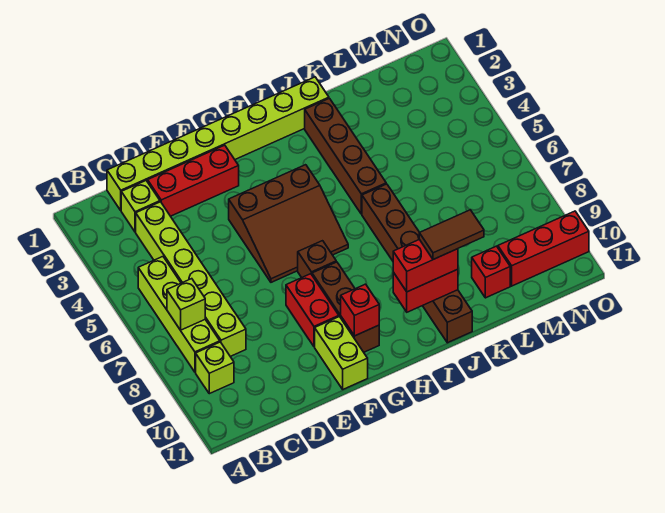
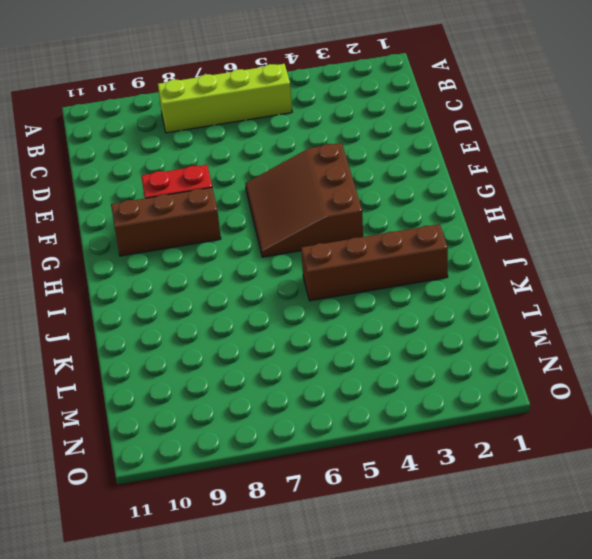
none -> lime brick B9 level 1
none -> lime brick C1:J1 level 1
none -> lime brick C2 level 1

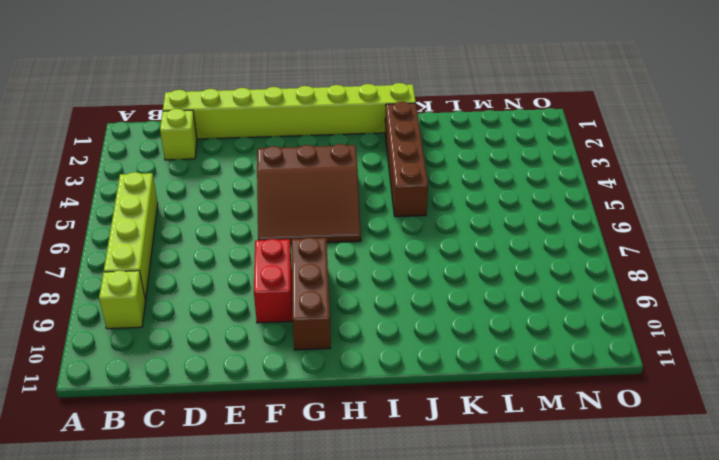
none -> lime brick C3:C8 level 1
none -> red brick D2:F2 level 1
none -> lime brick F10:F11 level 1

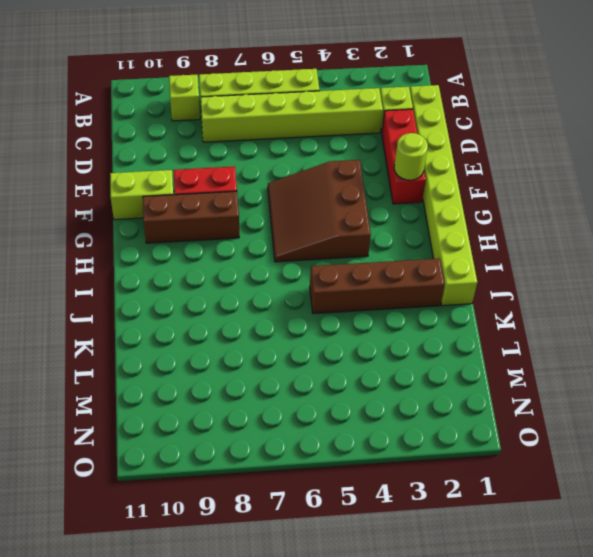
lime round brick F2 level 2 -> none
none -> brown brick G7 level 1
none -> brown brick J6:J11 level 1
none -> red brick L10 level 1

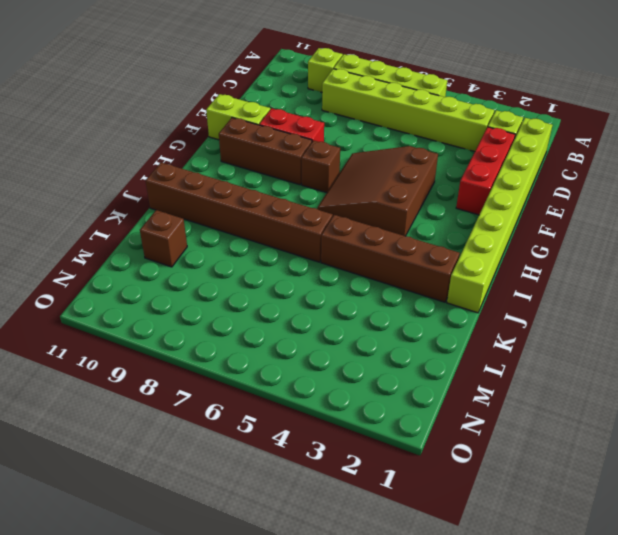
brown brick L10 level 1 -> red brick L10 level 1
none -> red brick M10:O10 level 1
none -> lime brick B7 level 2
none -> red brick G10 level 2

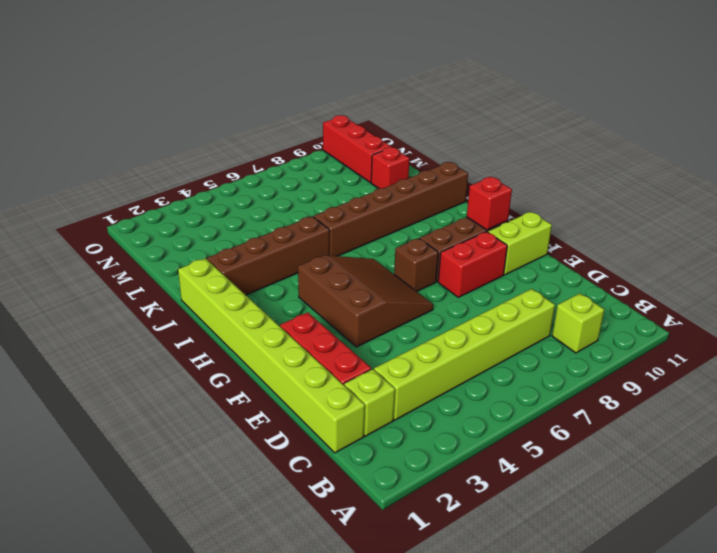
none -> lime brick B5:B8 level 1
none -> lime brick B7 level 2
none -> red brick I10:J10 level 2

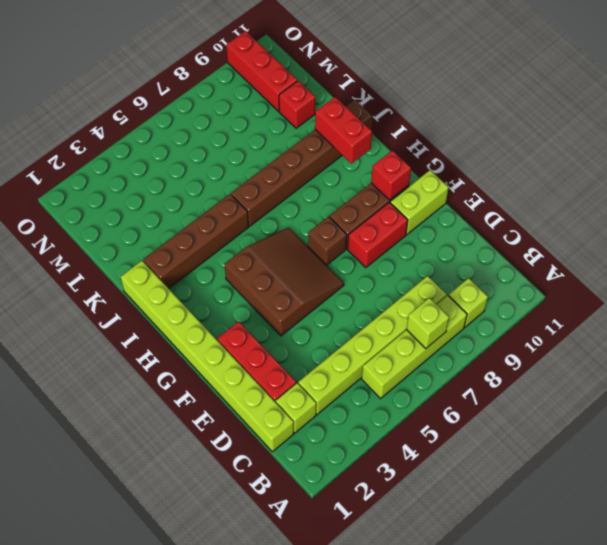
none -> red brick I10:J10 level 3
none -> brown tile J10:K10 level 4

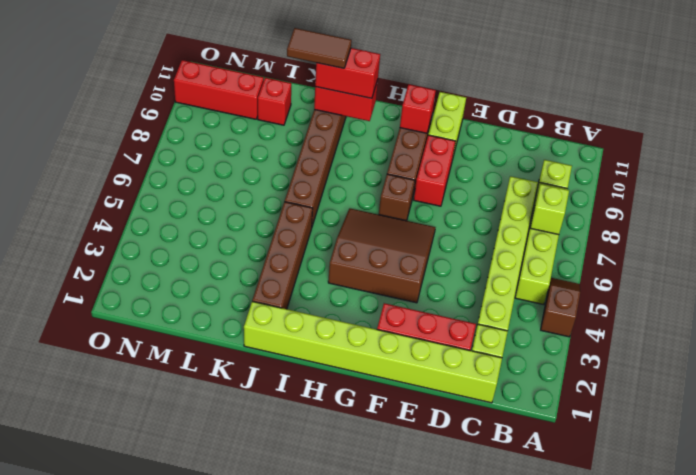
brown slope A4:A5 level 1 top 4 -> none

